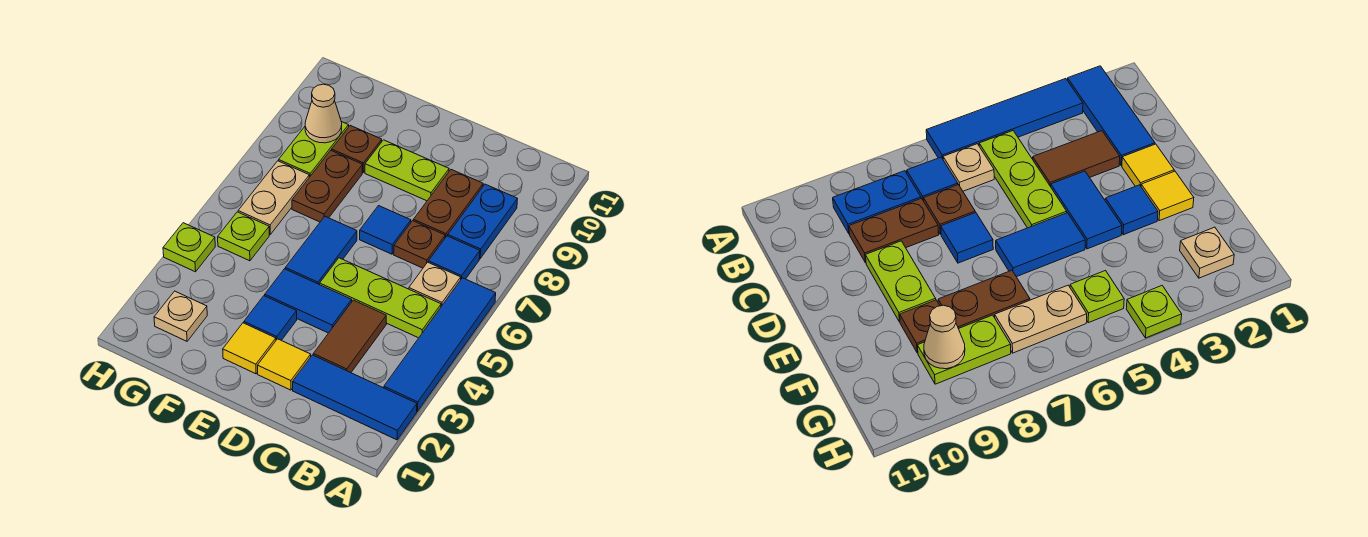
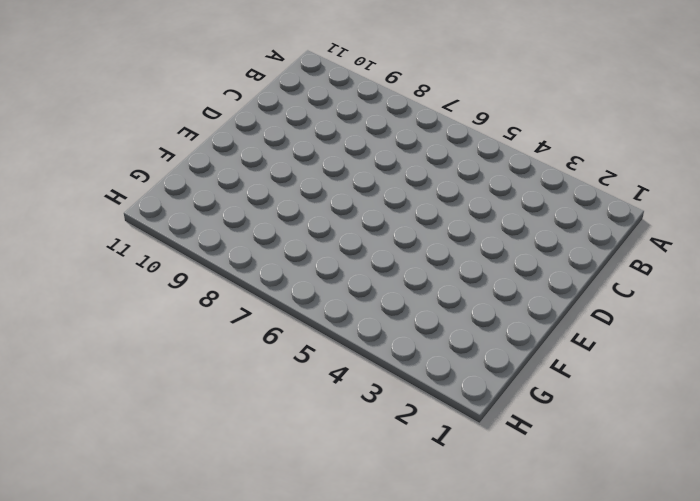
none -> blue tile A2:C2 level 1
none -> blue tile A3:A6 level 1
none -> lime plate B5:D5 level 1

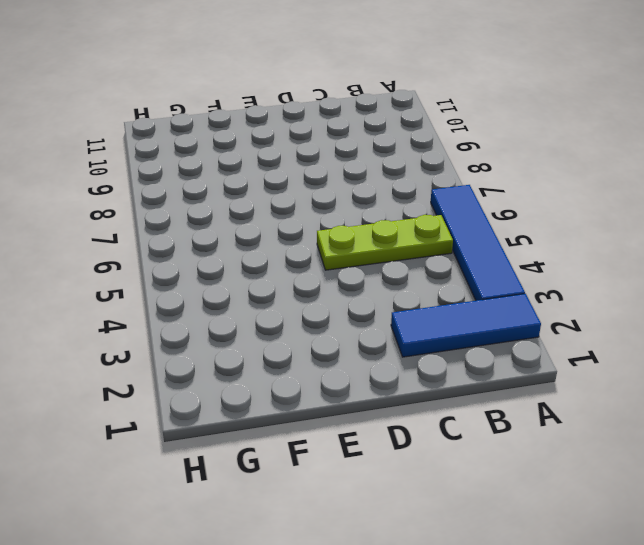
none -> tan plate B6 level 1
none -> blue tile B7 level 1
none -> blue plate B8:B9 level 1

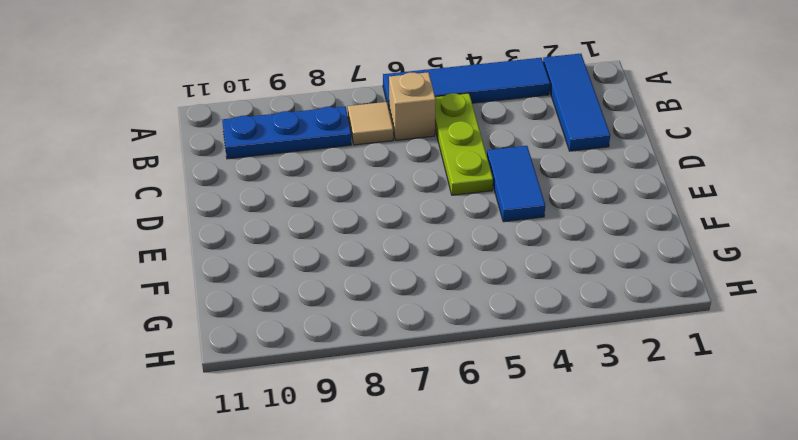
tan brick B6 level 1 -> tan plate B6 level 1
tan tile B7 level 1 -> blue tile B7 level 1
blue plate B8:B10 level 1 -> blue plate B8:B9 level 1
none -> brown tile C3:C4 level 1
none -> brown plate C7 level 1
none -> brown plate C8:C9 level 1

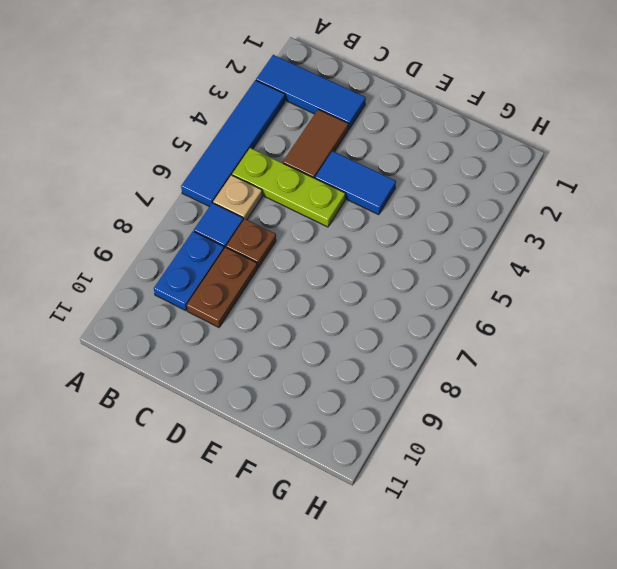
none -> yellow tile D2 level 1
none -> blue tile D7 level 1
none -> lime plate D9:E9 level 1

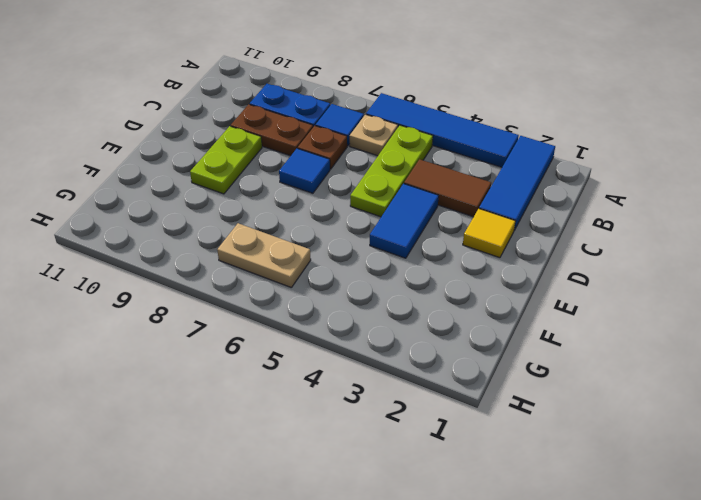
none -> yellow tile E2 level 1
none -> blue tile E3 level 1
none -> blue tile E5:E6 level 1

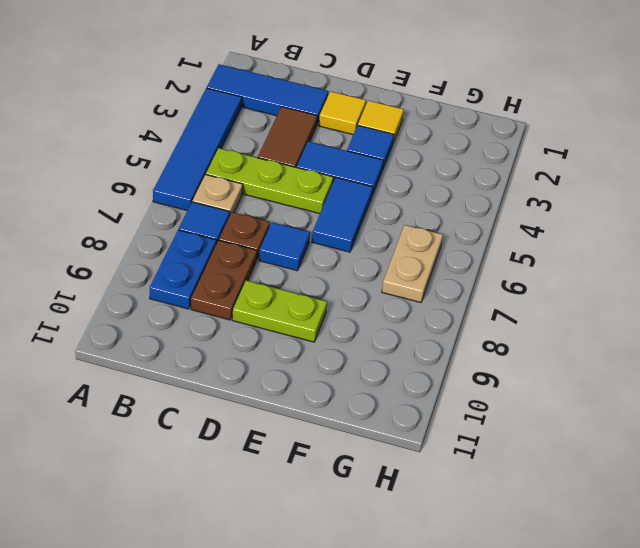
none -> brown plate F7:F8 level 1
none -> brown plate F9 level 1
none -> tan plate G2 level 1

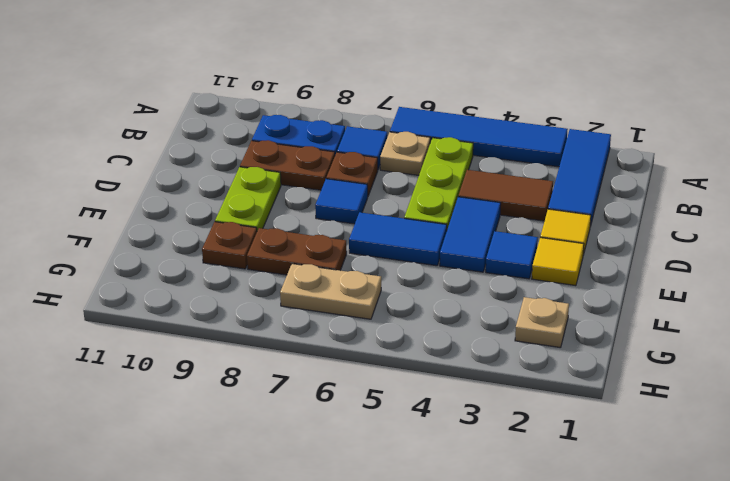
none -> lime plate G5 level 1
none -> lime plate G8:G9 level 1
none -> lime plate H4 level 1

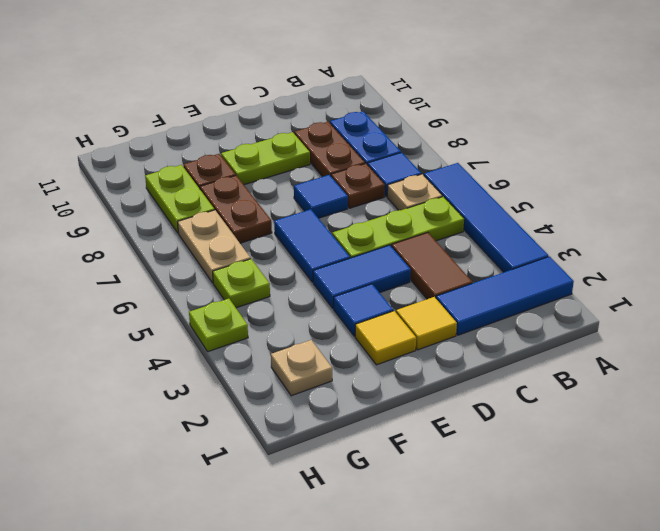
none -> tan cone G9 level 2

